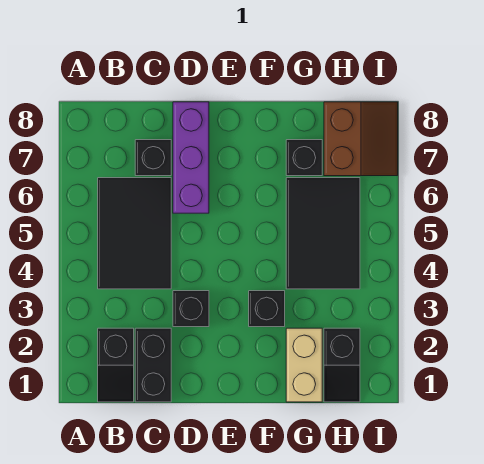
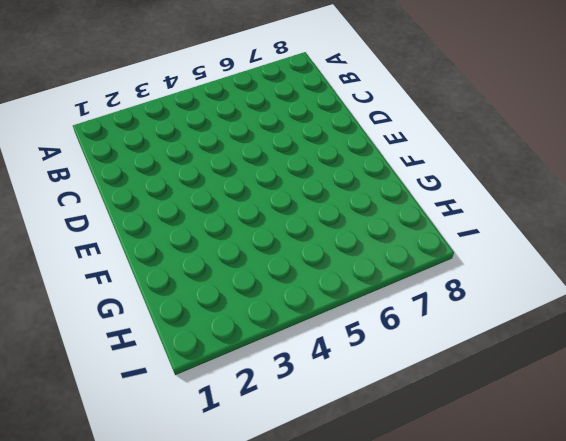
none -> black slope B1:B2 level 1 top 2
none -> black tile B4:C6 level 1
none -> black brick C1:C2 level 1

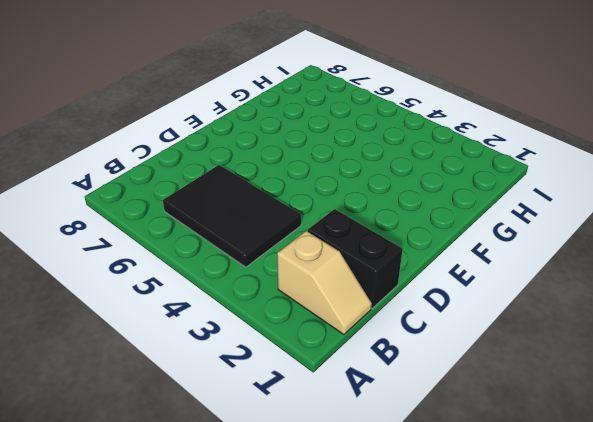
tan slope B1:B2 level 1 top 2 -> black slope B1:B2 level 1 top 2
none -> black brick C7 level 1
none -> black brick D3 level 1
none -> purple brick D6:D8 level 1

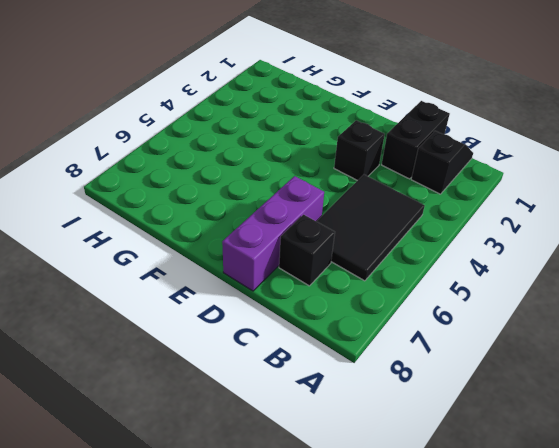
none -> black brick F3 level 1
none -> tan brick G1:G2 level 1
none -> black tile G4:H6 level 1

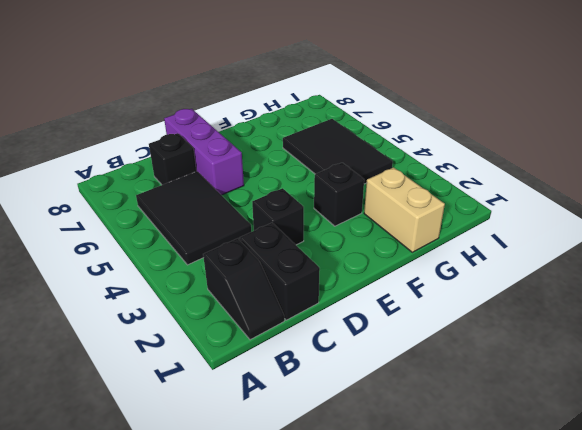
none -> black brick G7 level 1
none -> black slope H1:H2 level 1 top 2
none -> brown slope H7:I8 level 1 top H

